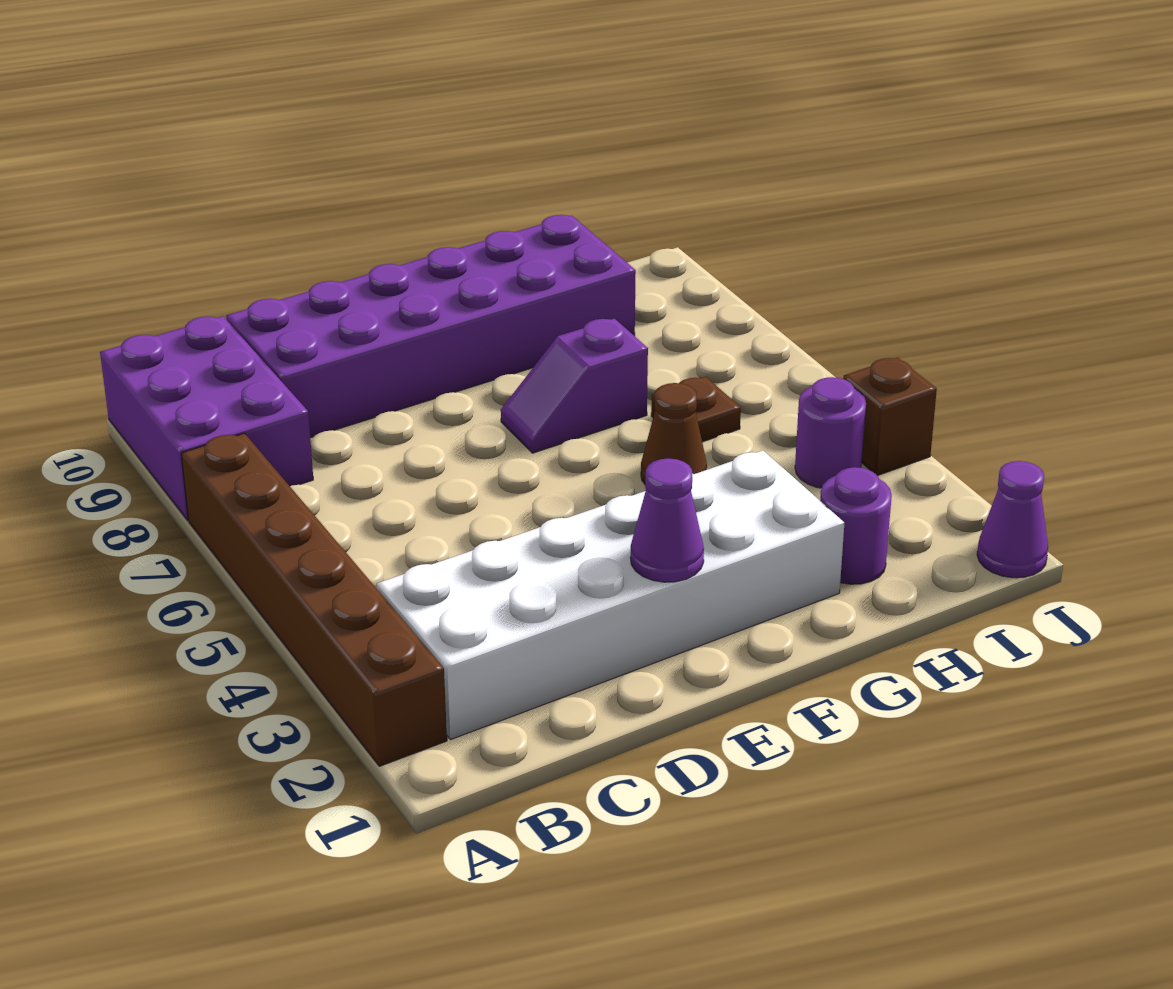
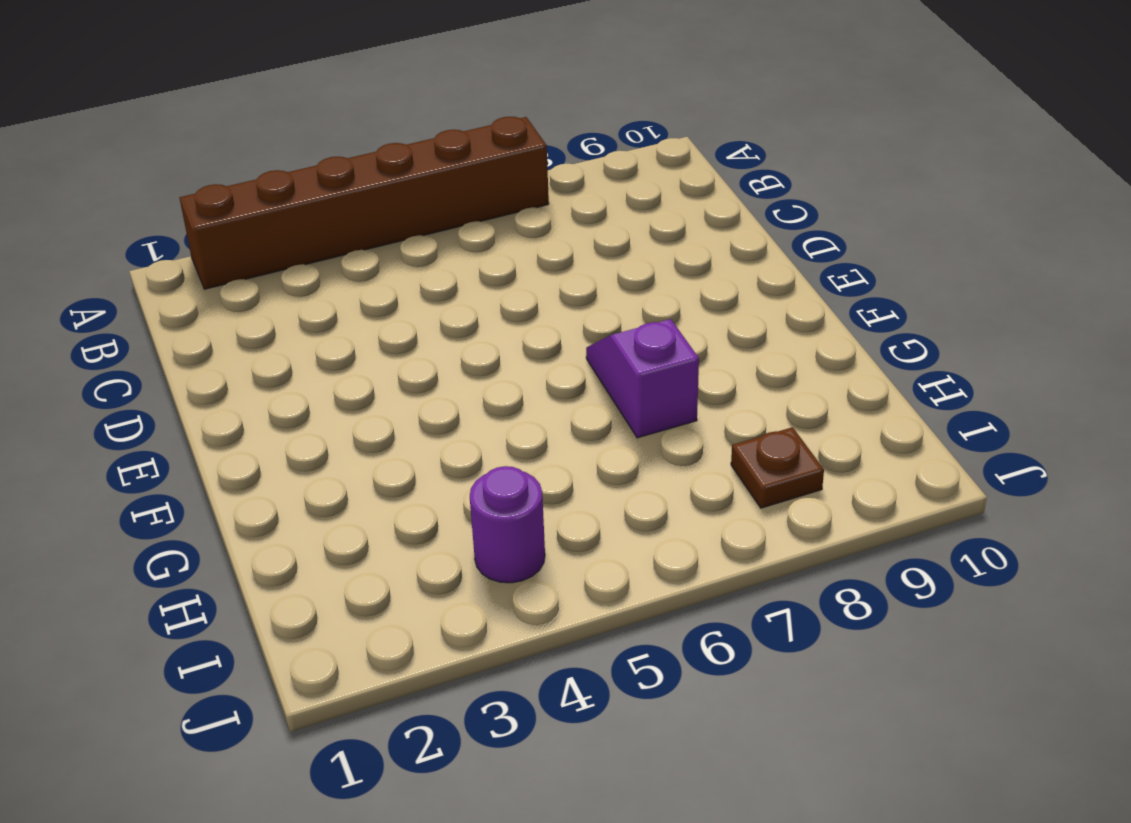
brown plate I8 level 1 -> brown plate H6 level 1
none -> purple brick A8:B10 level 1
none -> white brick B2:G3 level 1
none -> purple brick C9:H10 level 1

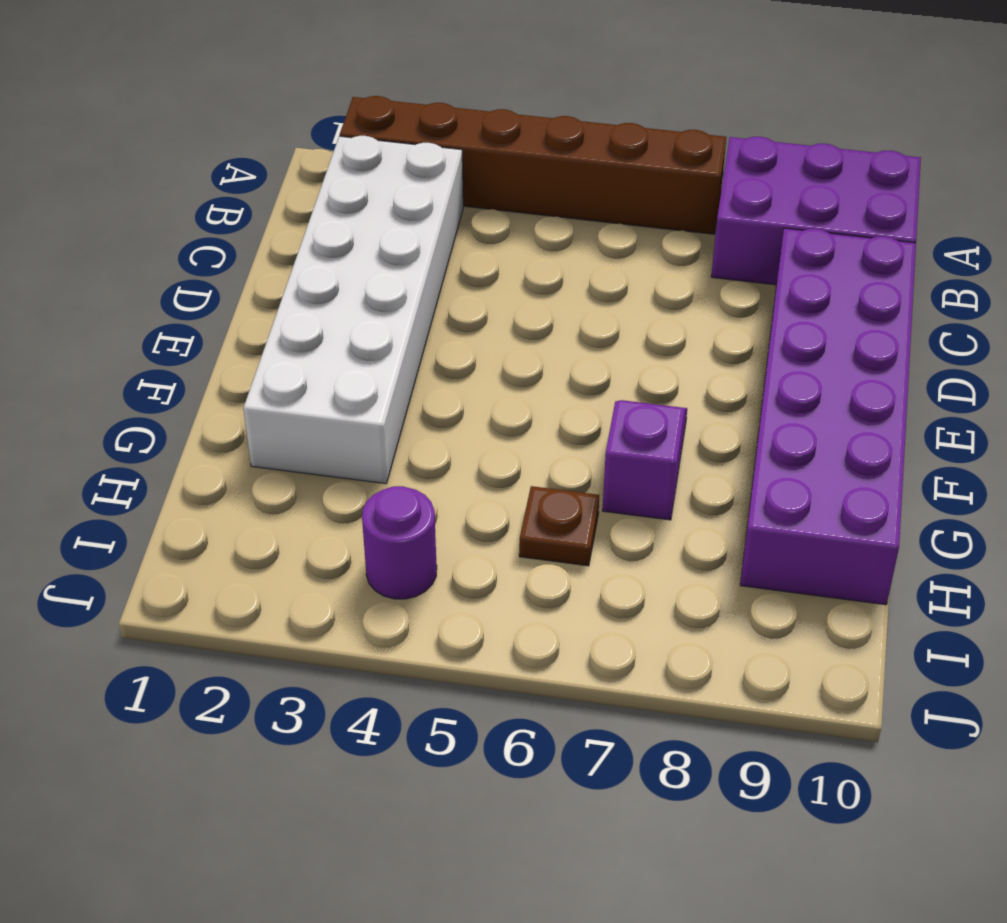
none -> brown cone G5 level 1
none -> purple round brick H2 level 1
none -> purple cone J1 level 1

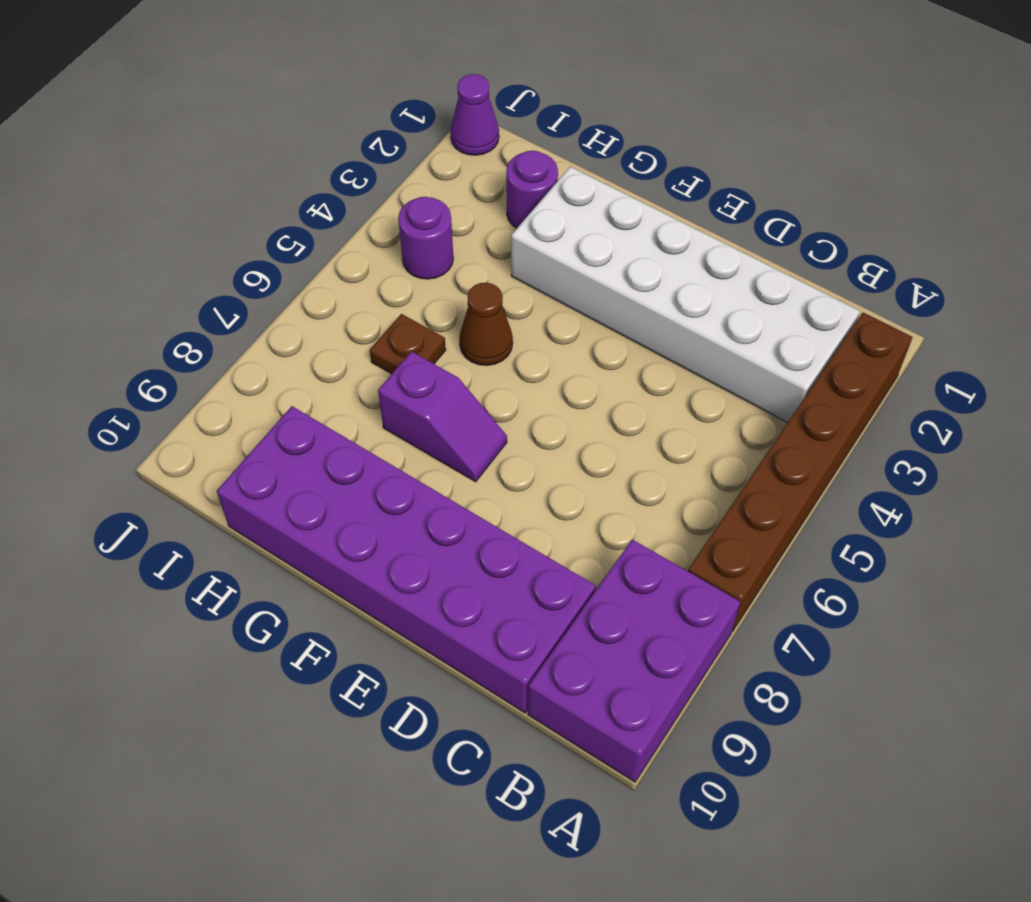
none -> brown brick J4 level 1
none -> purple cone E2 level 2

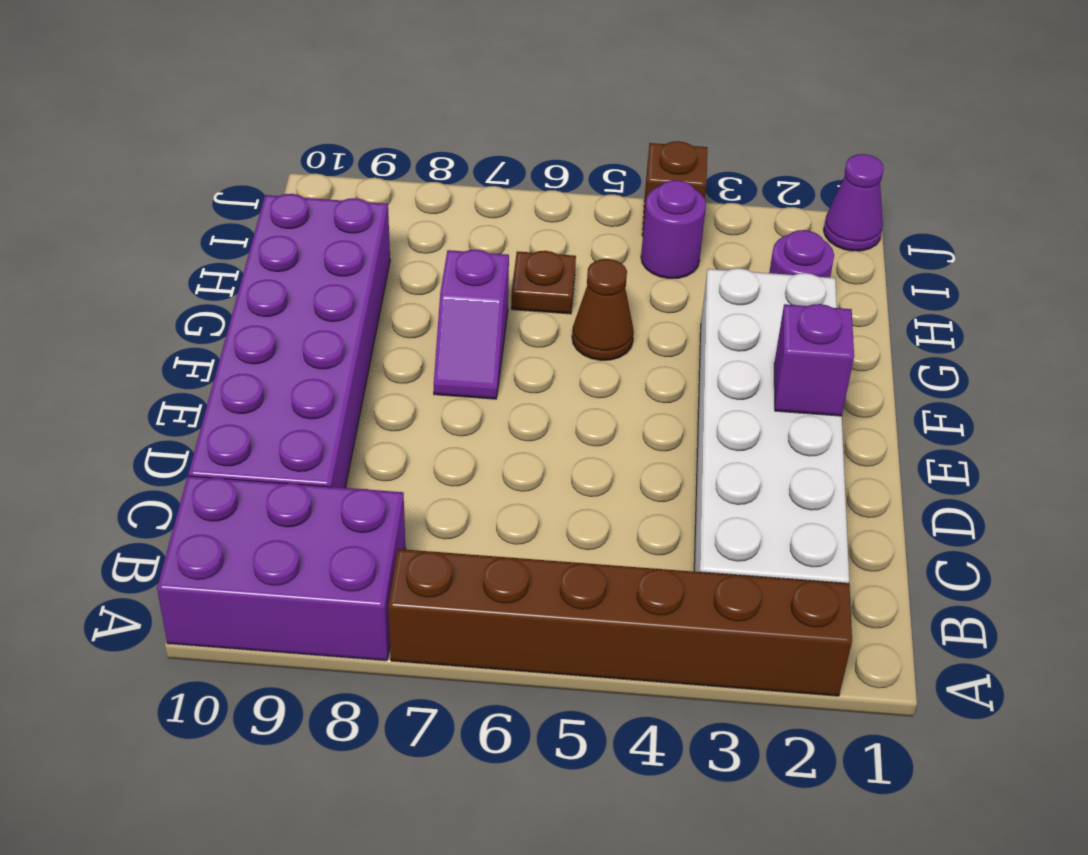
purple brick E2 level 2 -> purple cone E2 level 2

